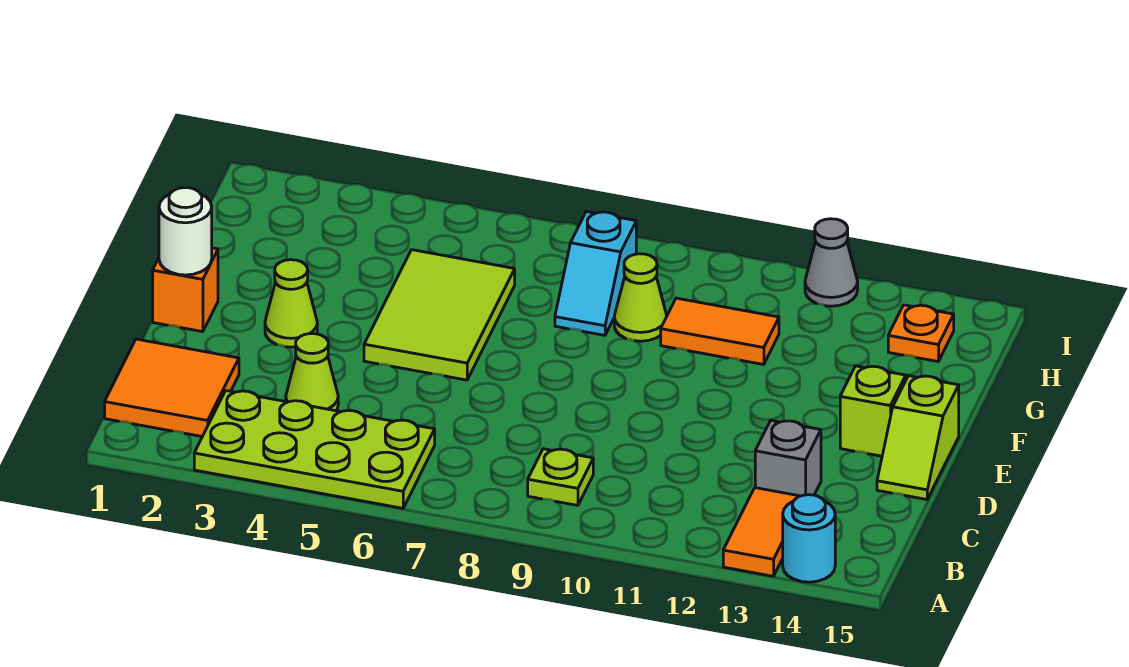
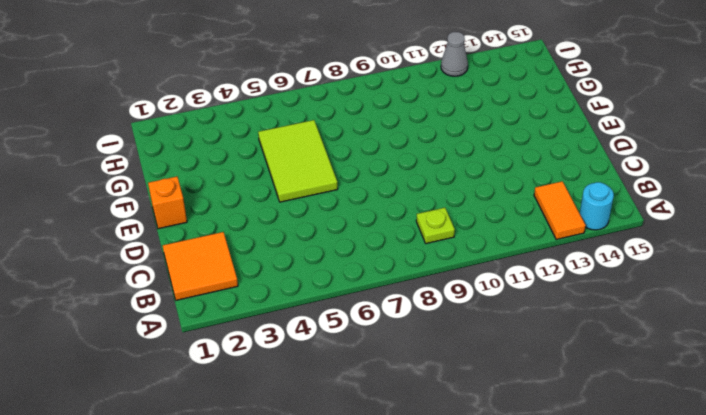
none -> lime plate A3:B6 level 1
none -> lime cone C4 level 1
none -> grey brick C13 level 1

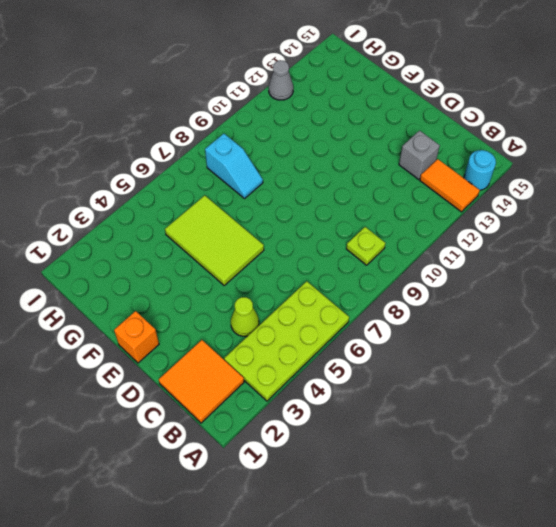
none -> lime slope D15:E15 level 1 top E
none -> lime cone E3 level 1
none -> lime brick E14 level 1

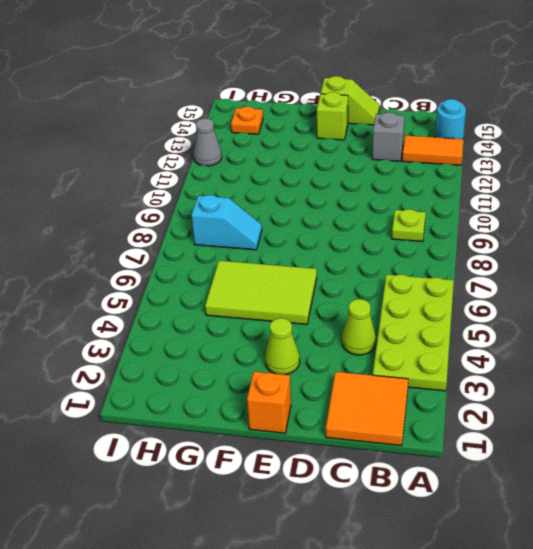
none -> lime cone G9 level 1
none -> orange tile G10:G11 level 1
none -> white round brick E1 level 2

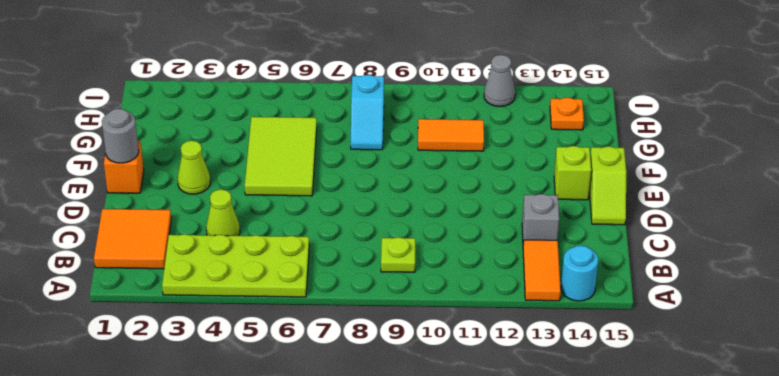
grey round brick E1 level 2 -> white round brick E1 level 2
none -> lime cone G9 level 1

